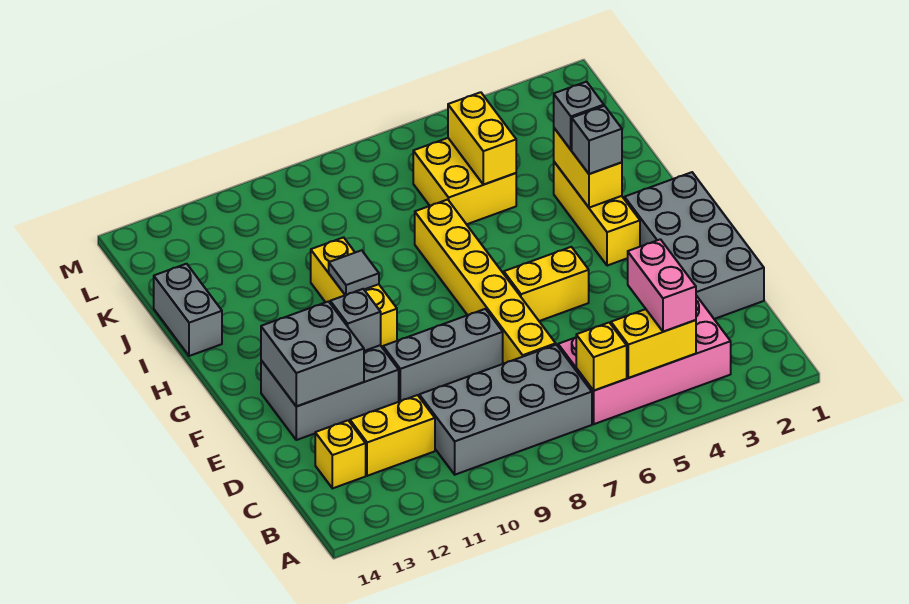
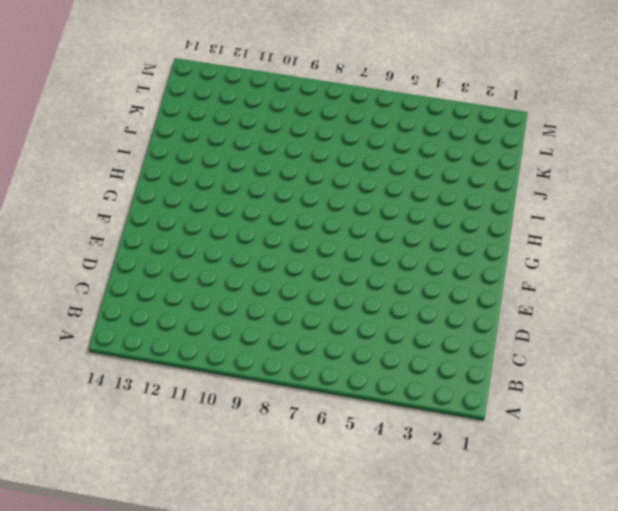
none -> pink brick B3:C6 level 1
none -> grey brick B7:C10 level 1
none -> yellow brick C11:C12 level 1

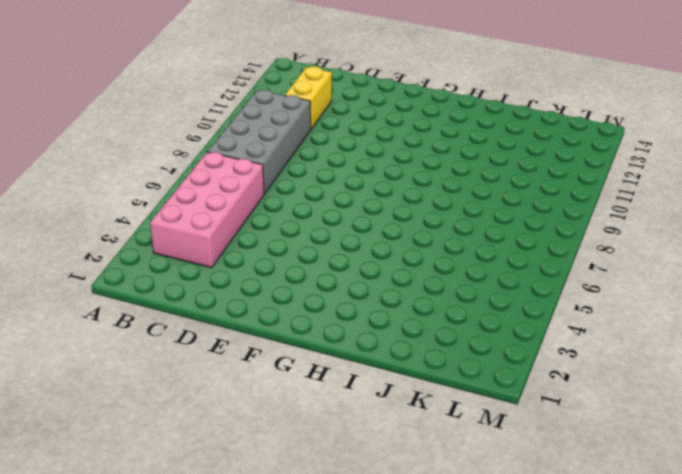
none -> yellow brick C13 level 1
none -> grey brick D1:G2 level 1
none -> yellow brick D7:I7 level 1

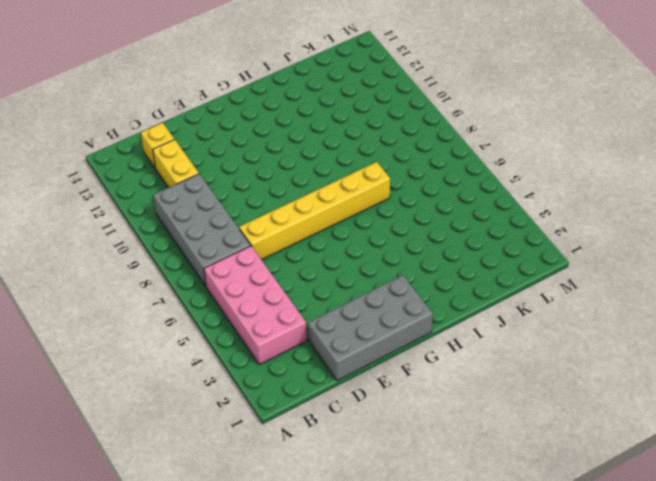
none -> grey brick E8:E10 level 1
none -> grey brick E11:F13 level 1
none -> yellow brick F5:F6 level 1

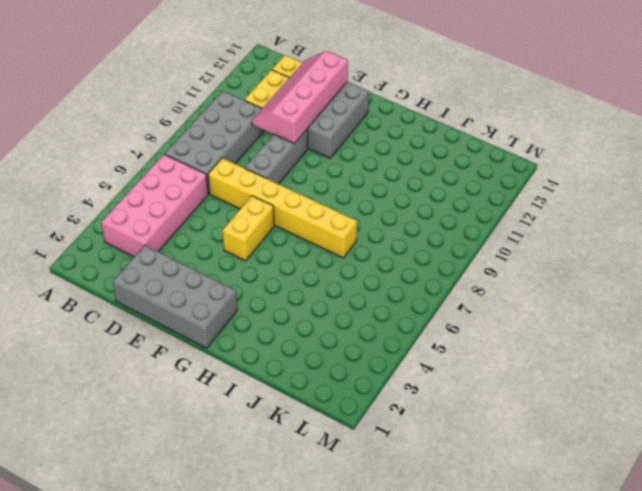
pink slope D10:E13 level 2 top E -> grey brick E12:F13 level 2
none -> yellow brick G3:I3 level 1
none -> yellow brick G10:I10 level 1
none -> grey brick I14:J14 level 1

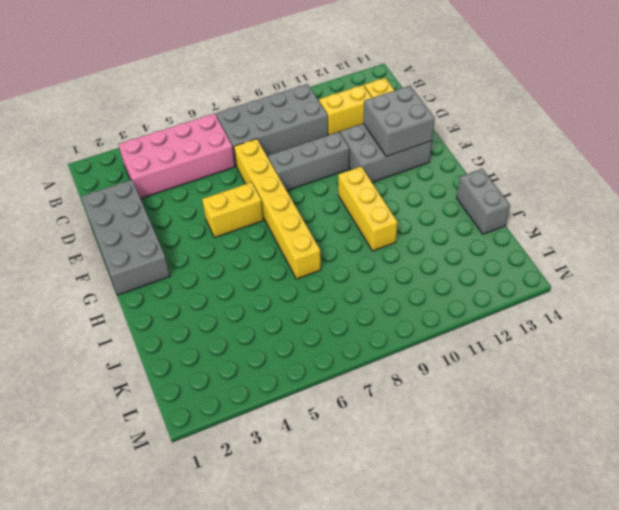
none -> yellow brick G3:I3 level 1
none -> yellow brick J5:K6 level 1
none -> yellow brick B4:B5 level 2

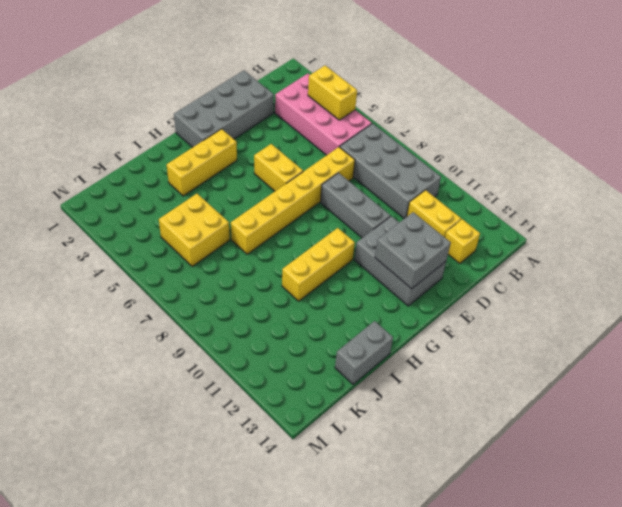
none -> yellow brick B6 level 2
none -> grey brick F11 level 2
none -> yellow brick H3:I3 level 2

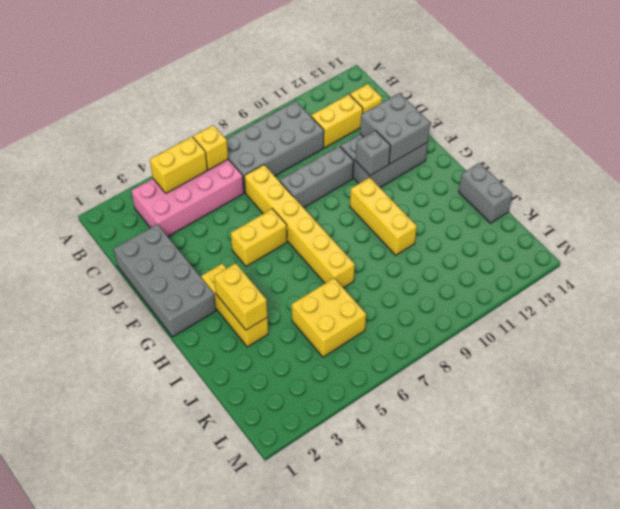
none -> grey tile H10 level 2
none -> yellow brick J5:K5 level 2
none -> pink brick B4:C4 level 3

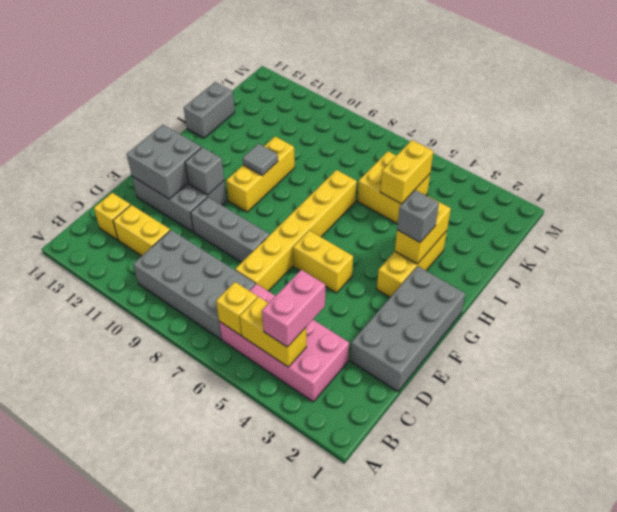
none -> grey brick I3 level 3

